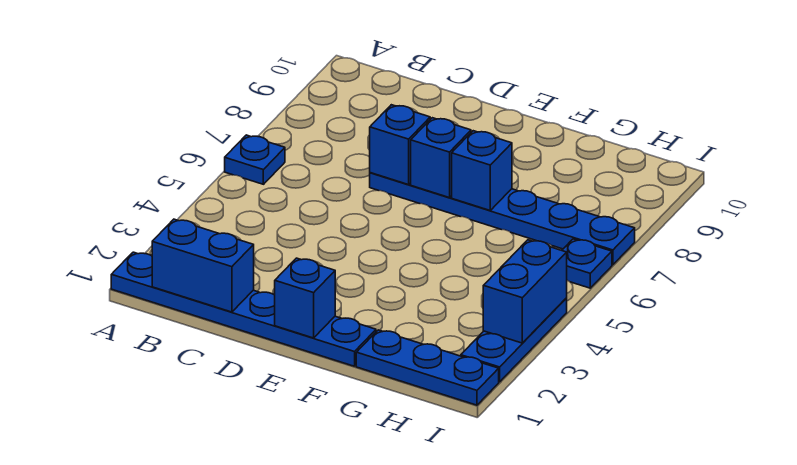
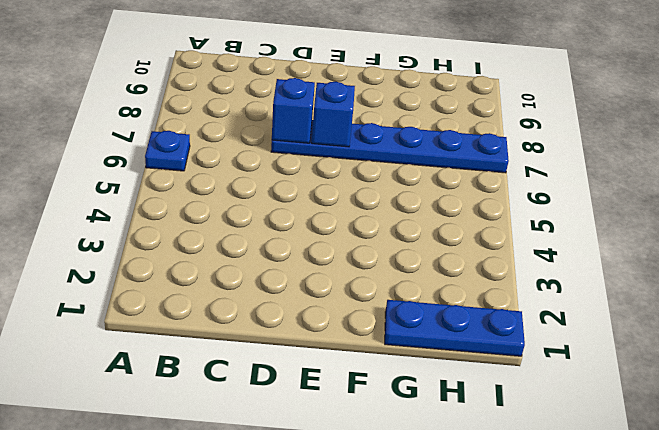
none -> blue plate A1:F1 level 1
none -> blue plate I2:I4 level 1
none -> blue plate I6 level 1

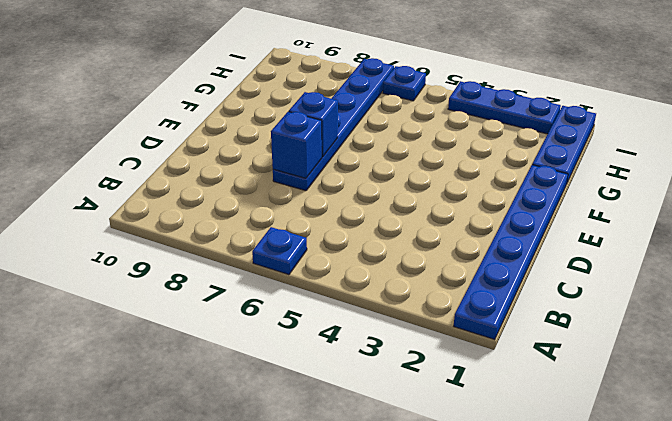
none -> blue brick B1:C1 level 2
none -> blue brick E1 level 2
none -> blue brick F7 level 2

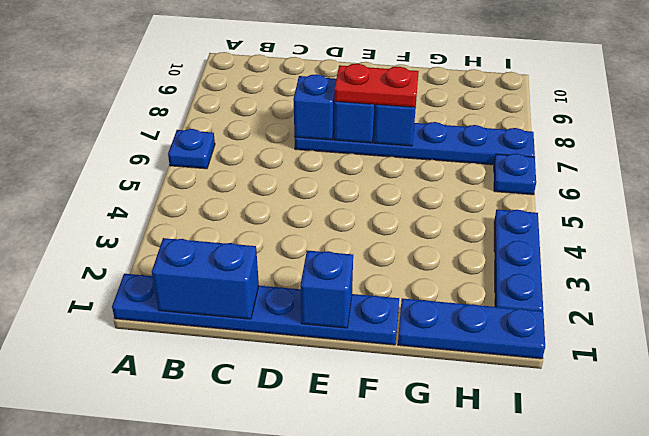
red plate E7:F7 level 3 -> none
none -> blue brick I3:I4 level 2

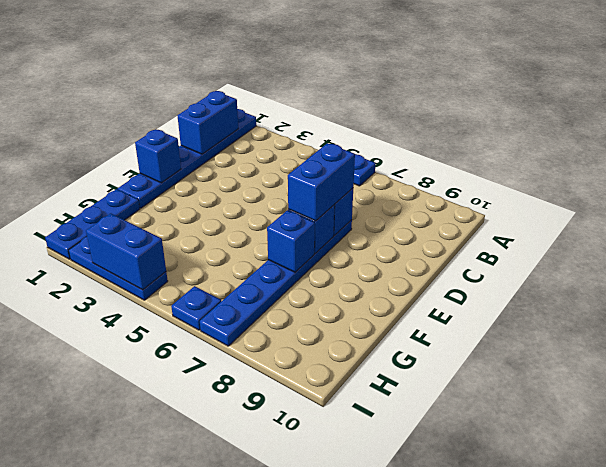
blue brick D7:E7 level 3 -> none

